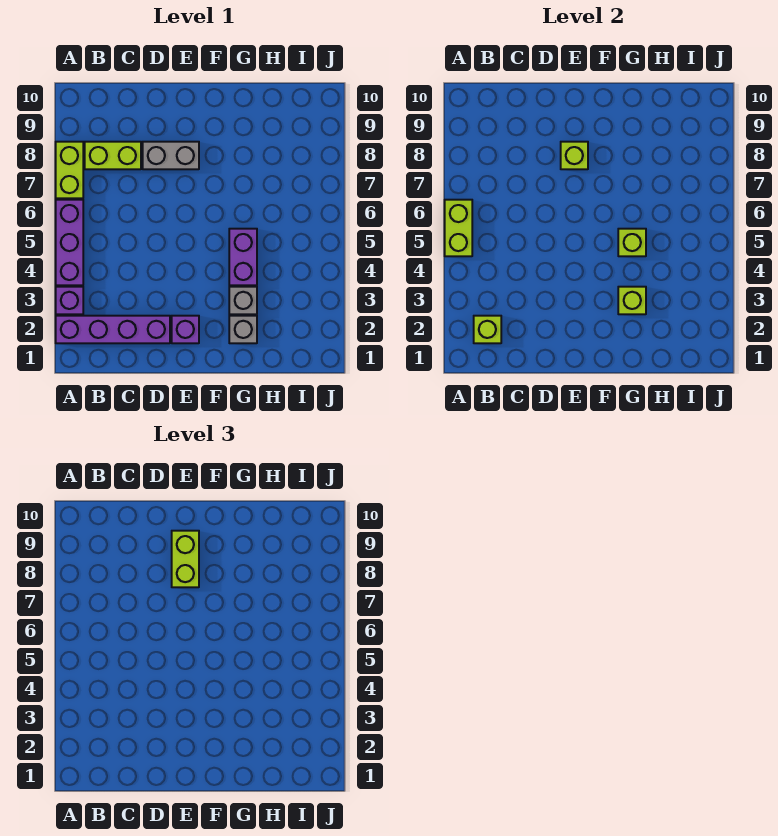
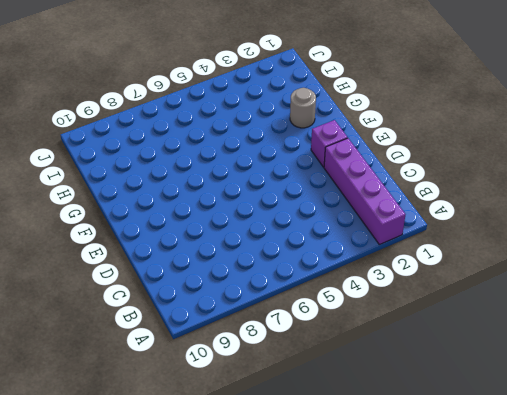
grey round brick G2 level 1 -> grey brick G2 level 1
none -> purple brick A3 level 1
none -> purple brick A4:A6 level 1
none -> lime brick A7:A8 level 1

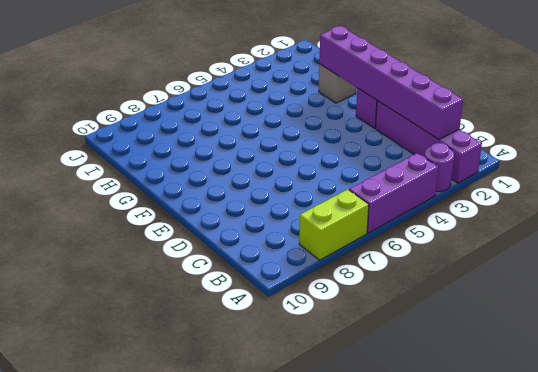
purple round brick A3 level 1 -> purple brick A3 level 1
purple brick B2:G2 level 2 -> lime brick B2 level 2
none -> lime brick B8:C8 level 1
none -> grey brick D8:E8 level 1
none -> grey brick G3 level 1

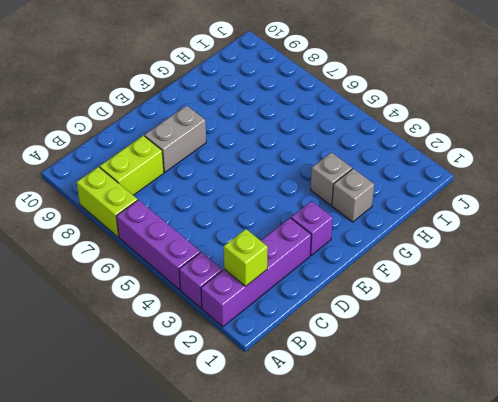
none -> purple brick G4:G5 level 1
none -> lime brick A5:A6 level 2
none -> lime brick E8 level 2

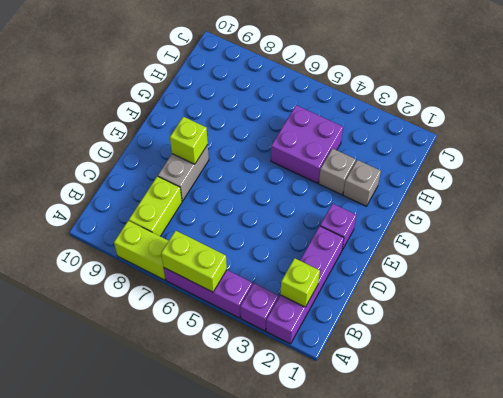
purple brick G4:H5 level 1 -> purple brick G4:G5 level 1
none -> lime brick G3 level 2
none -> lime brick G5 level 2
none -> lime brick E8:E9 level 3

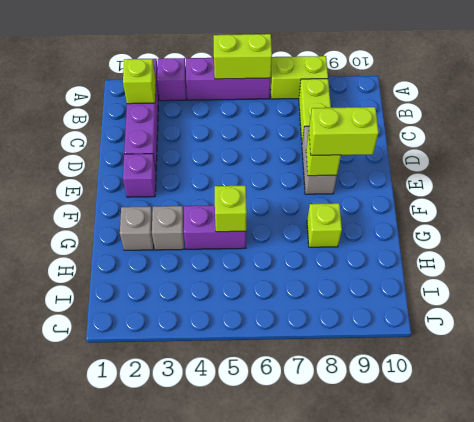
lime brick G8 level 1 -> lime brick G3 level 2

